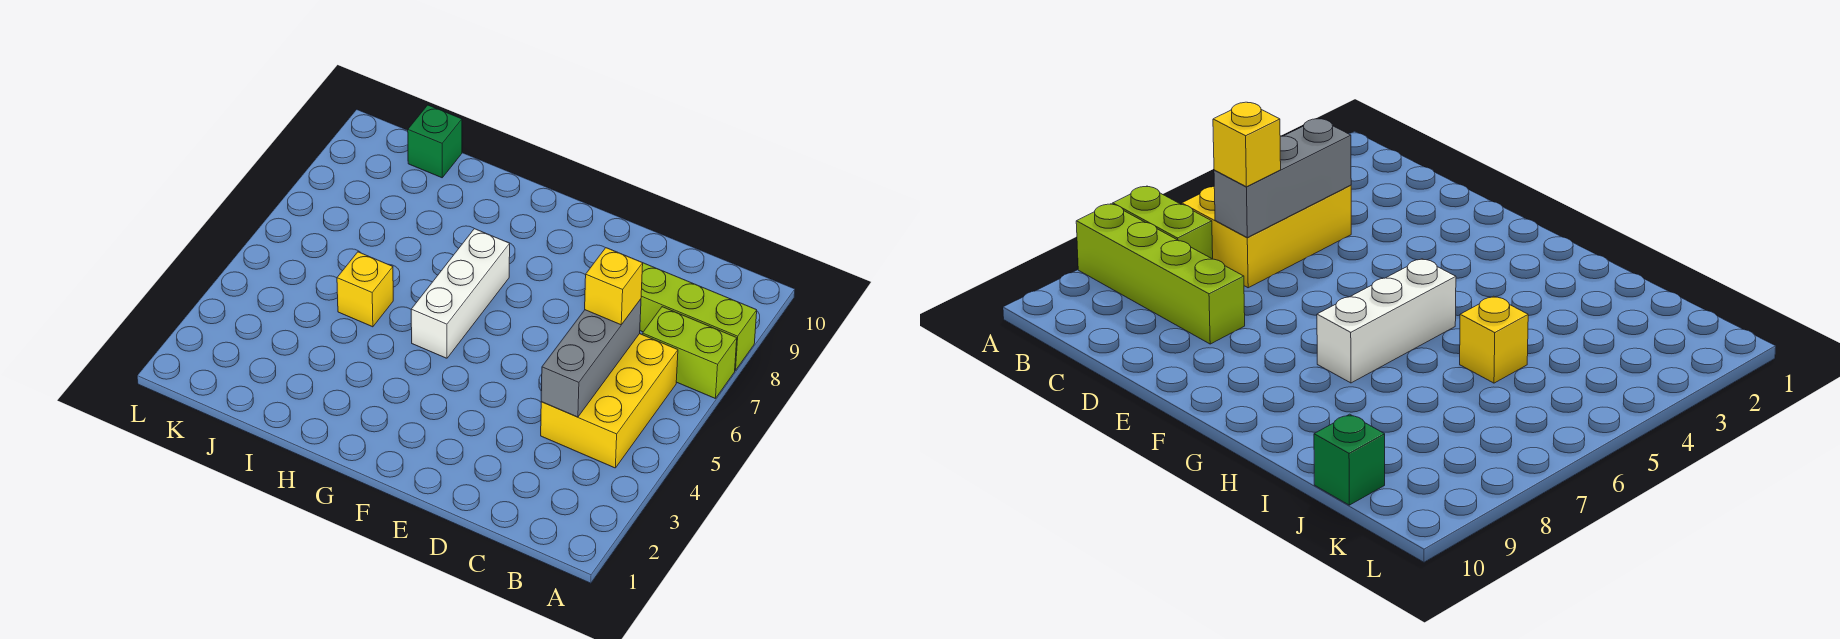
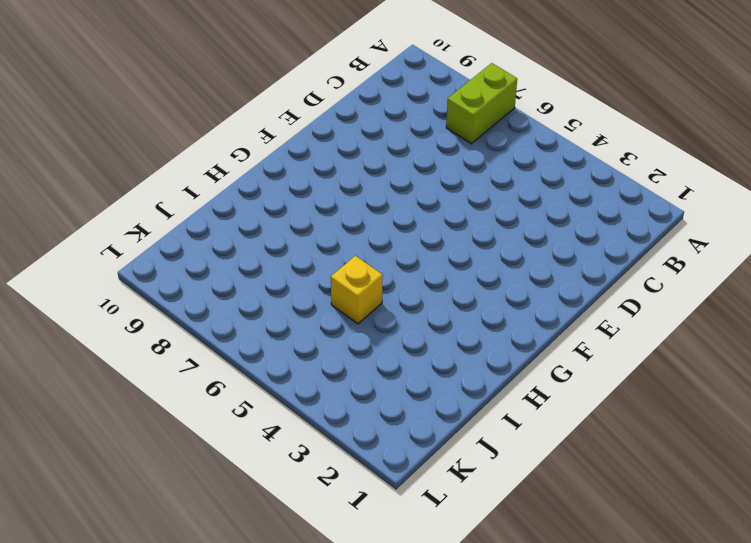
none -> lime brick A8:D8 level 1
none -> yellow brick B4:C6 level 1

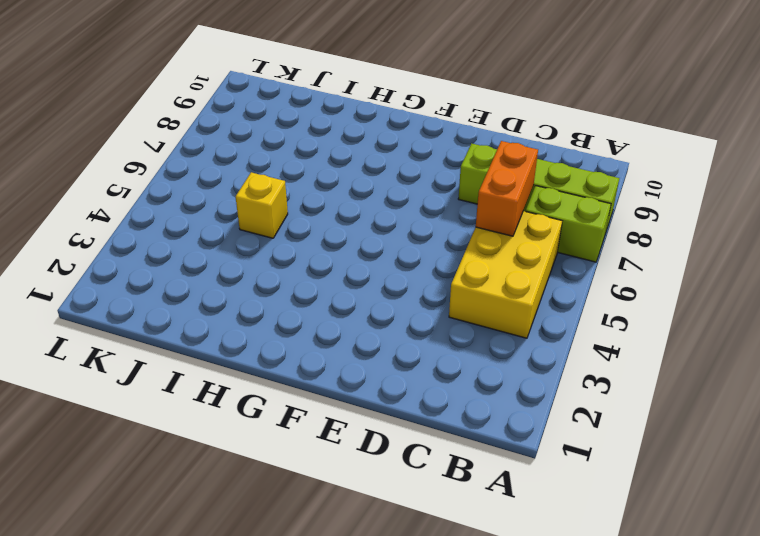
orange brick C6:C7 level 2 -> grey brick C4:C6 level 2
none -> white brick G5:G7 level 1
none -> green brick J10 level 1

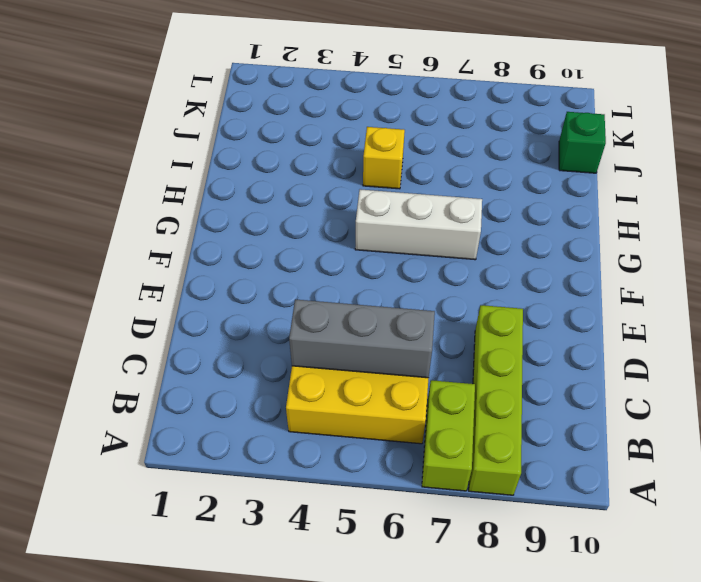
none -> yellow brick C6 level 3

